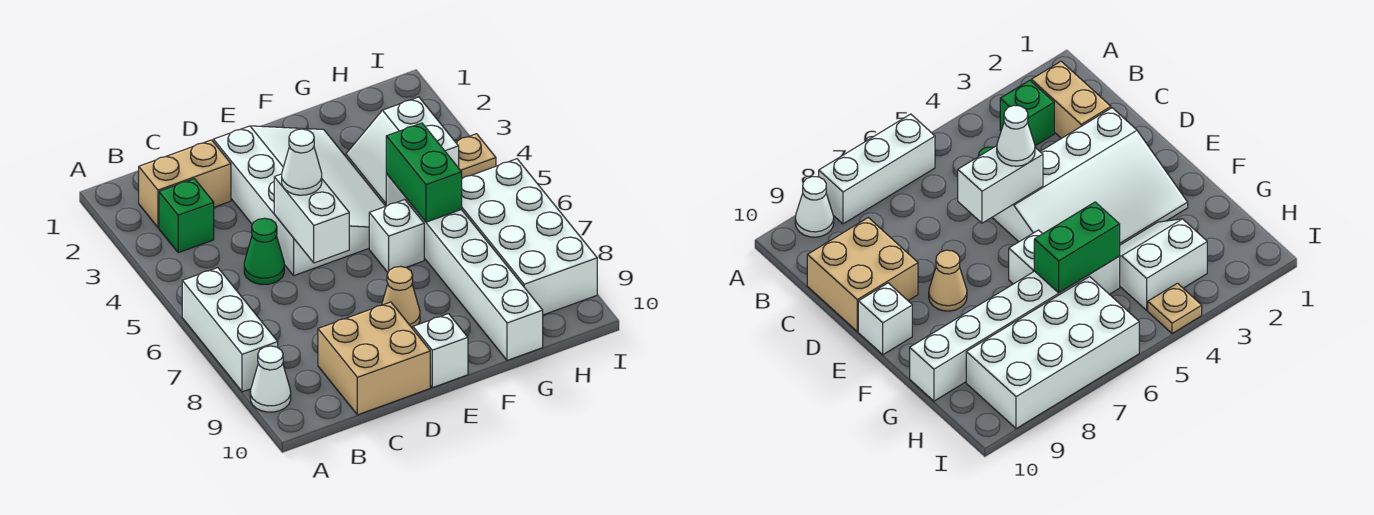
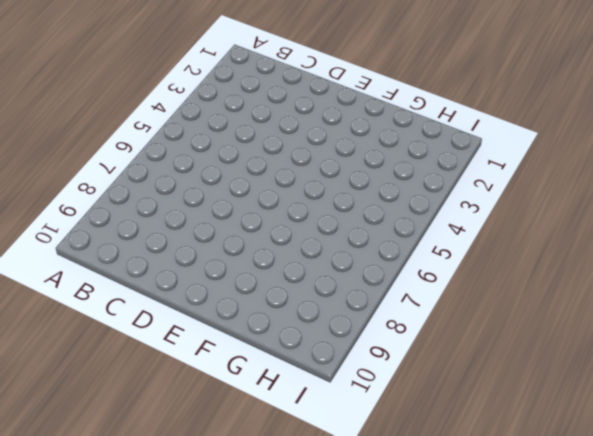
none -> white brick A6:A8 level 1
none -> white cone A9 level 1
none -> tan brick B2:C2 level 1

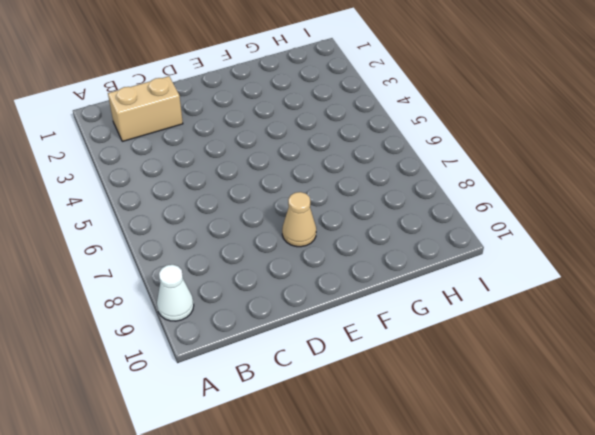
none -> white brick A6:A8 level 1
none -> green brick B3 level 1
none -> green cone C5 level 1

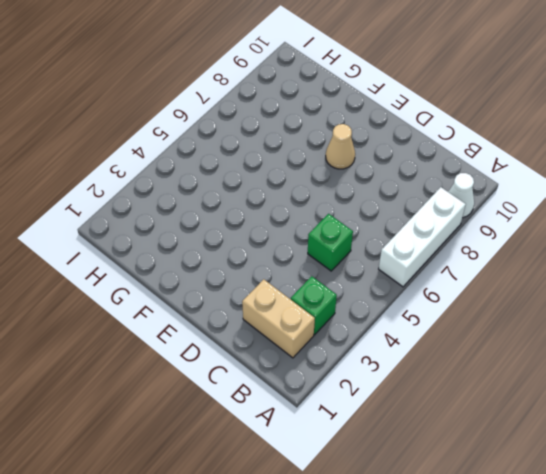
green brick C5 level 1 -> green cone C5 level 1
none -> tan brick C9:D10 level 1
none -> white slope D2:F5 level 1 top D
none -> white brick E10 level 1

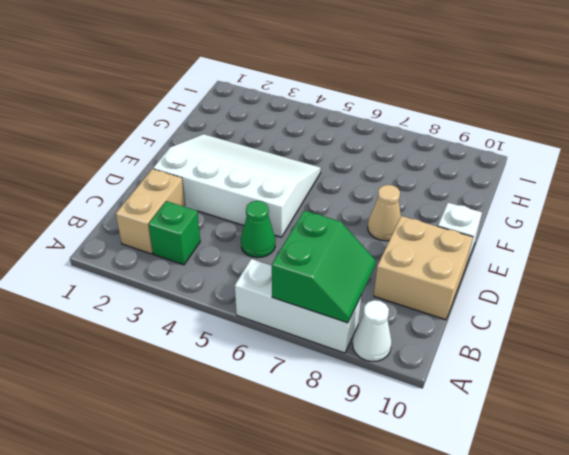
green slope A7:B8 level 2 top 7 -> none
none -> white brick F6 level 1
none -> white slope G3:H4 level 1 top H
none -> white brick G5:G10 level 1

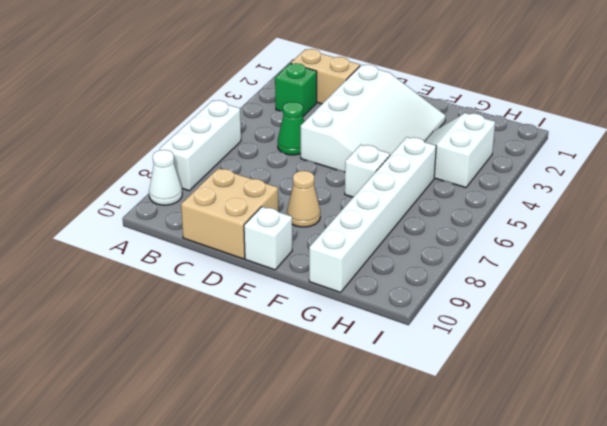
none -> white brick H6:I9 level 1
none -> tan plate I4 level 1
none -> white brick D5:D6 level 2

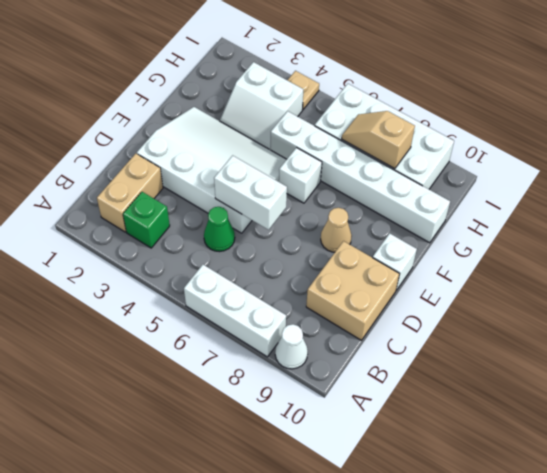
tan slope H7:H8 level 2 top 8 -> none
none -> green brick G5:G6 level 2
none -> white cone D5 level 3

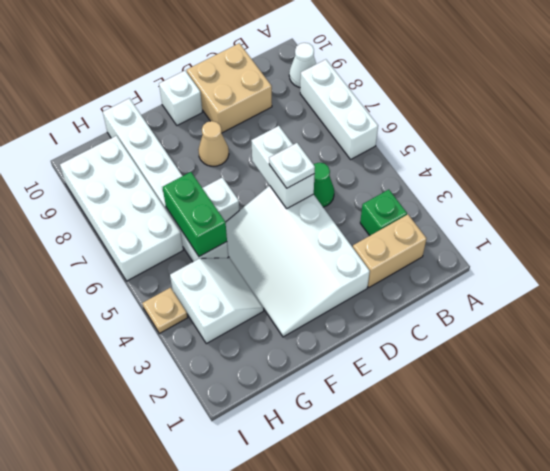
white plate D5 level 3 -> white cone D5 level 3

